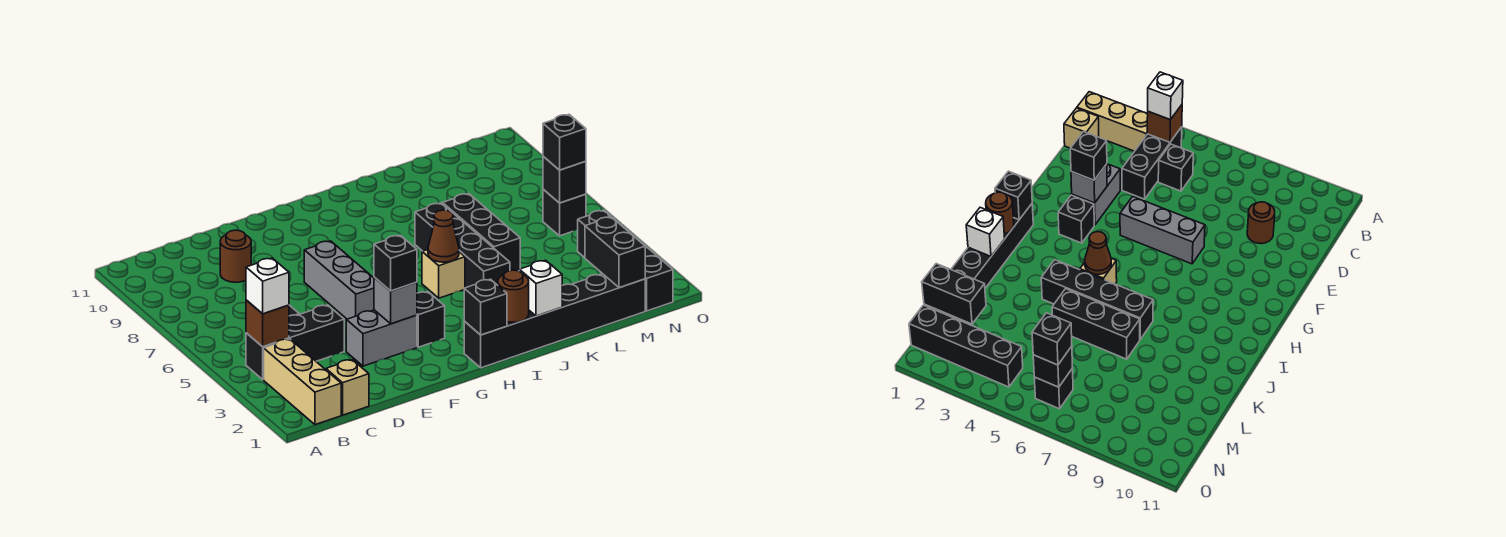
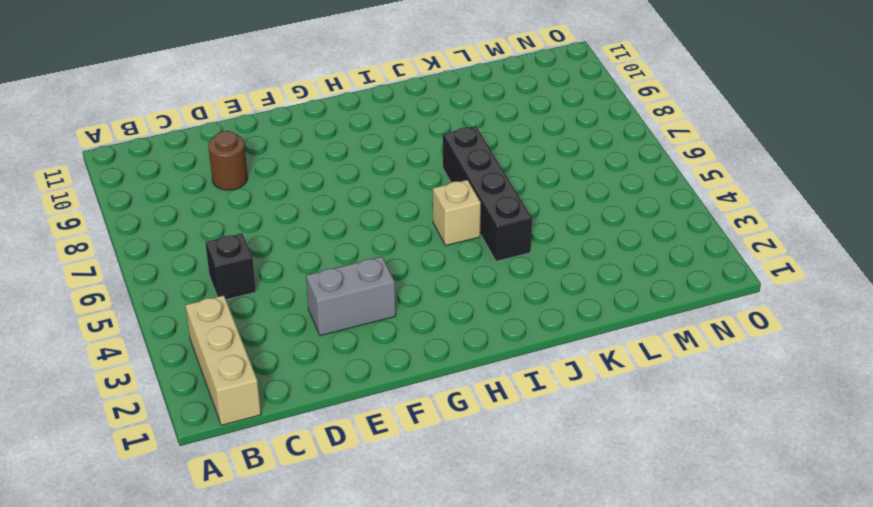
none -> black brick B4:D4 level 1
none -> tan brick C1 level 1
none -> grey brick F5:F7 level 1

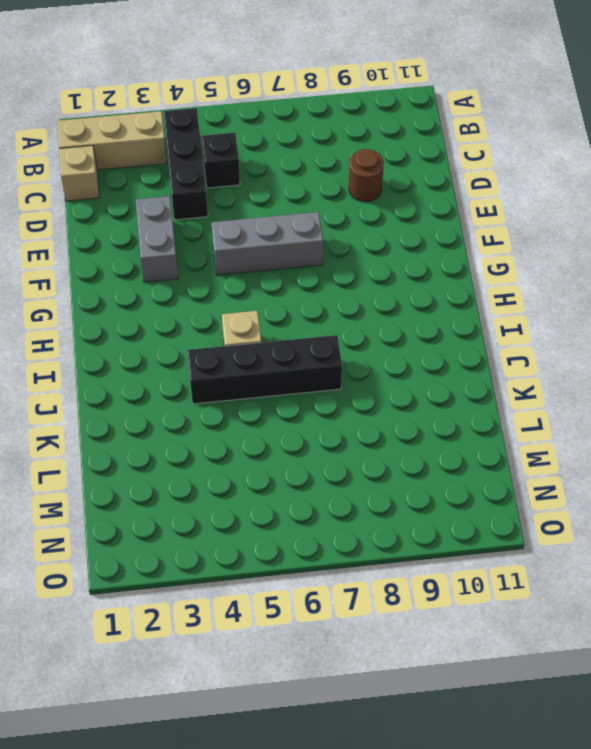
none -> black brick G3 level 1
none -> black brick H1:M1 level 1
none -> black brick K5:K7 level 1

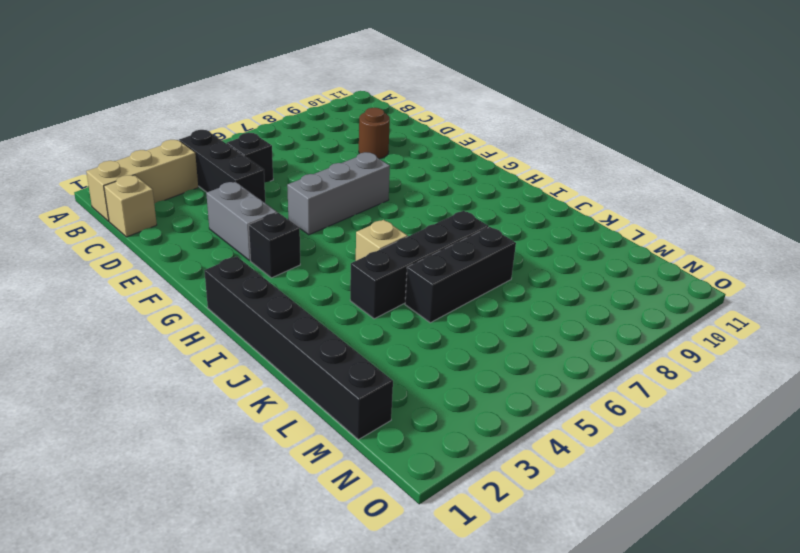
none -> black brick N1:N4 level 1
none -> black brick N6 level 1
none -> brown brick B4 level 2

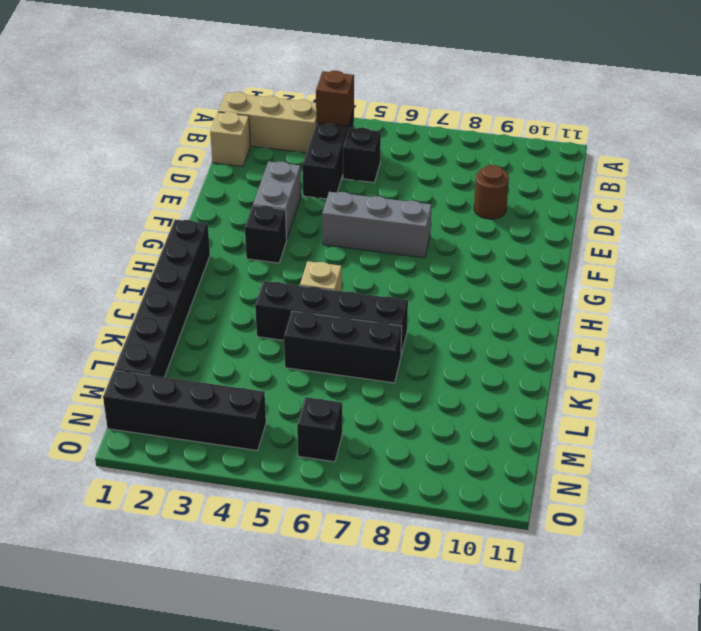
none -> grey brick F3 level 2
none -> black brick H1 level 2
none -> brown round brick I1 level 2

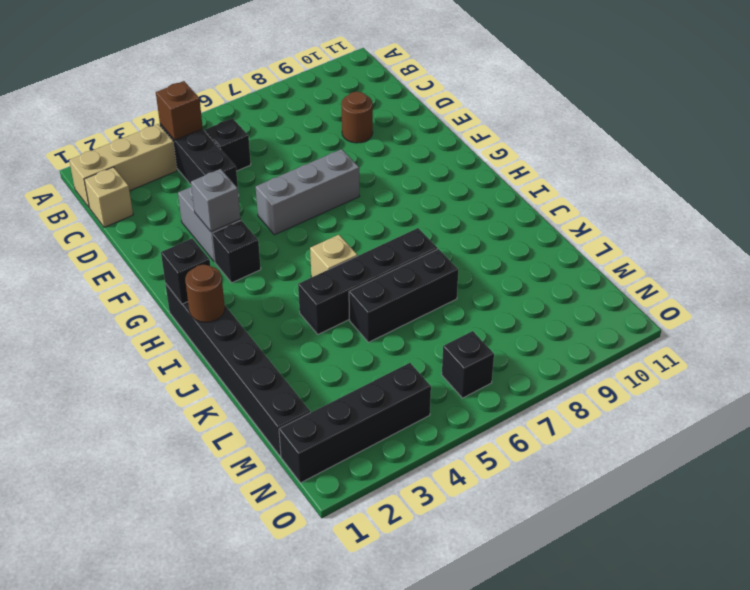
none -> brown cone I5 level 2
none -> white brick J1 level 2
none -> black brick M1:M2 level 2

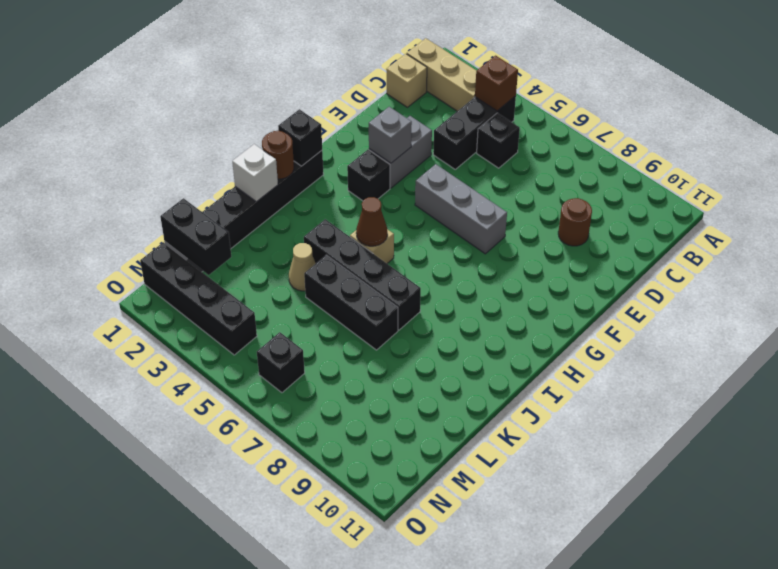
tan cone K4 level 1 -> none
none -> black brick N6 level 2
none -> white brick B4 level 3
none -> black brick F3 level 3

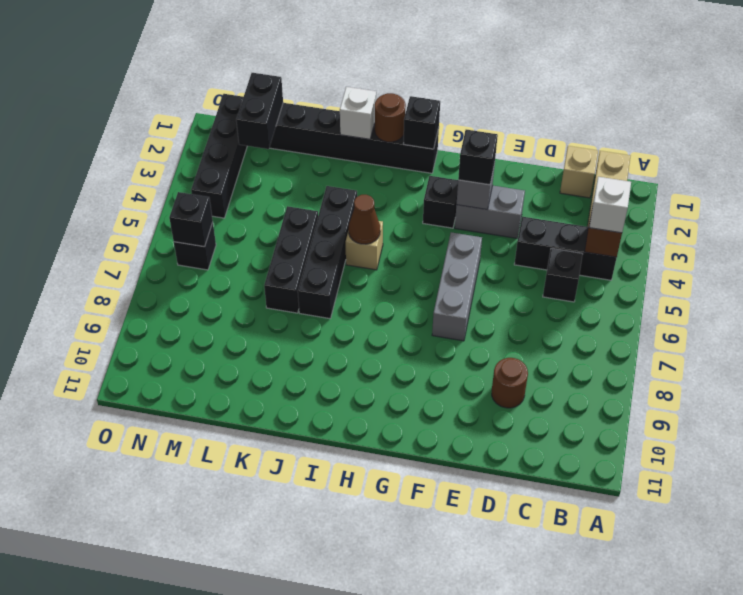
none -> black brick N6 level 3

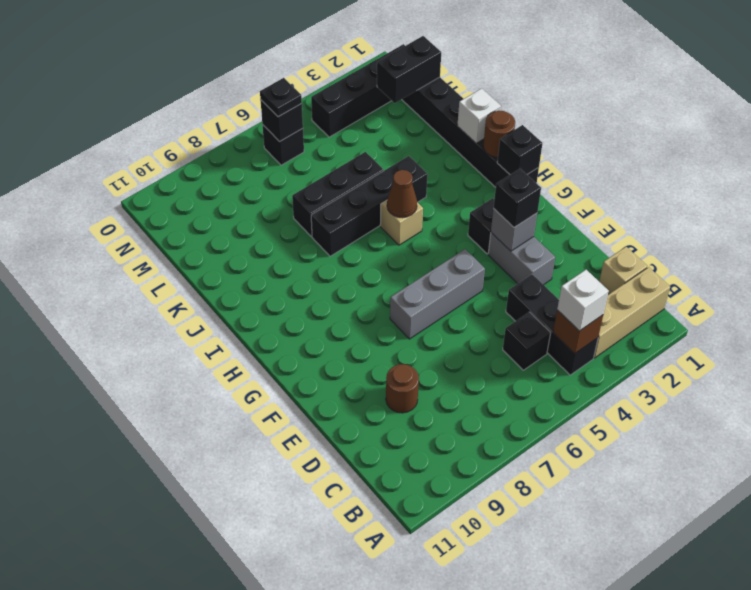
black plate N6 level 3 -> black brick N6 level 3

